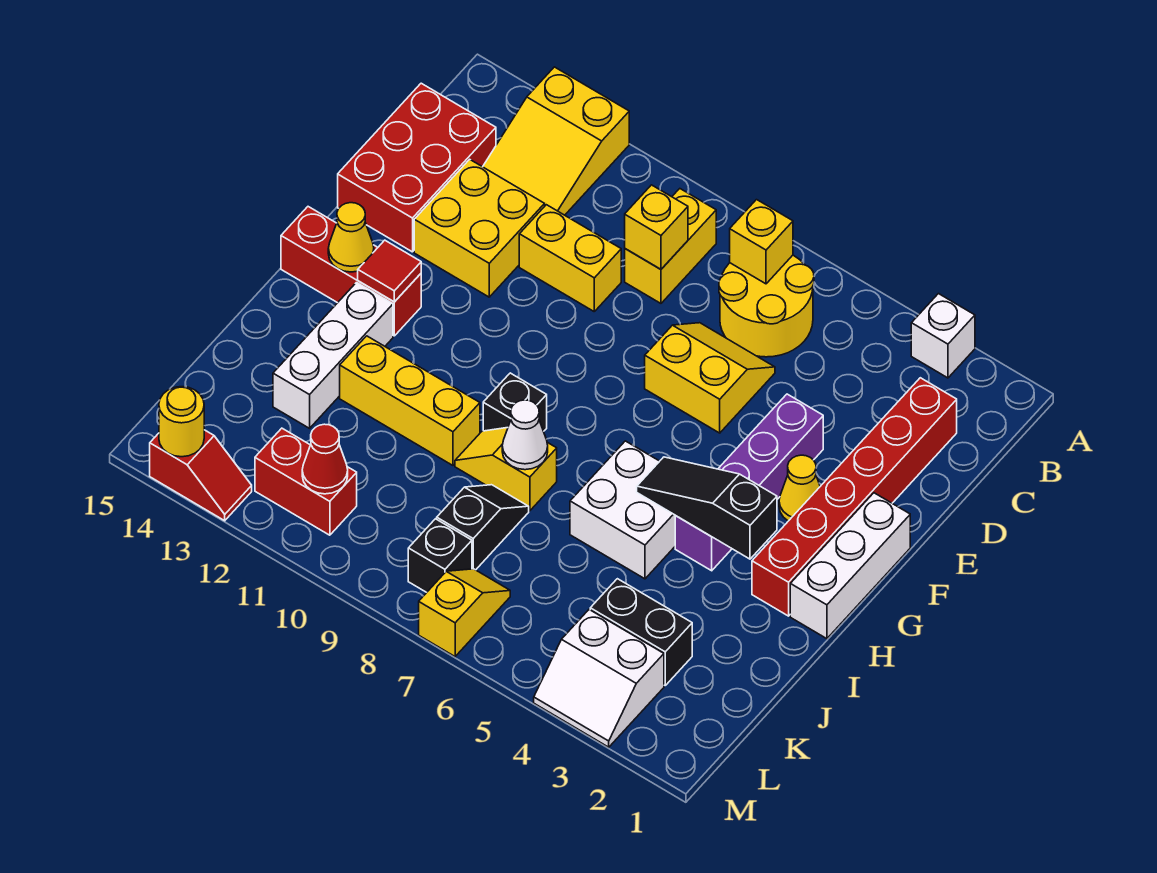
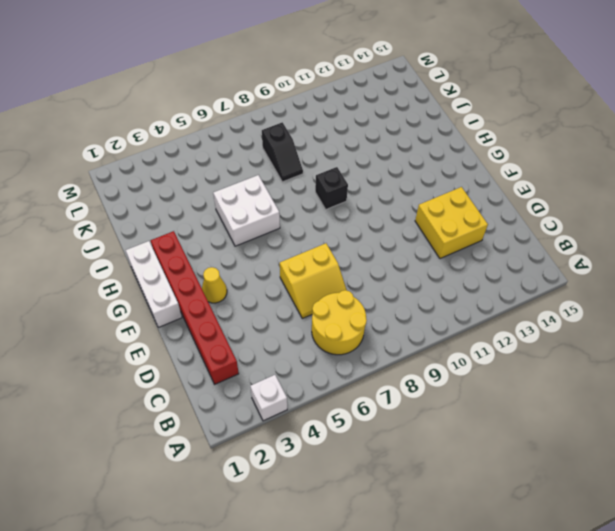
none -> yellow slope A12:C13 level 1 top A
none -> yellow brick B9:C9 level 1
none -> red brick C14:E15 level 1
none -> yellow brick D10:D11 level 1

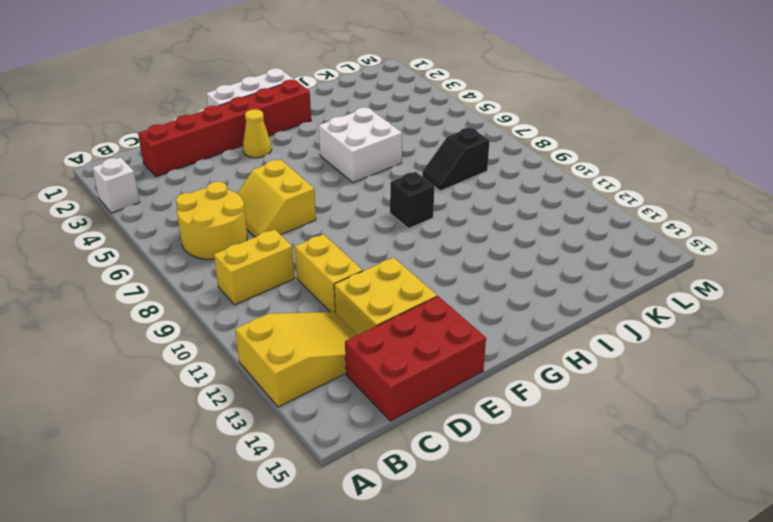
none -> purple brick E4:H4 level 1
none -> red brick G13:G15 level 1
none -> white brick H13:J13 level 1
none -> yellow slope I8:I9 level 1 top 8

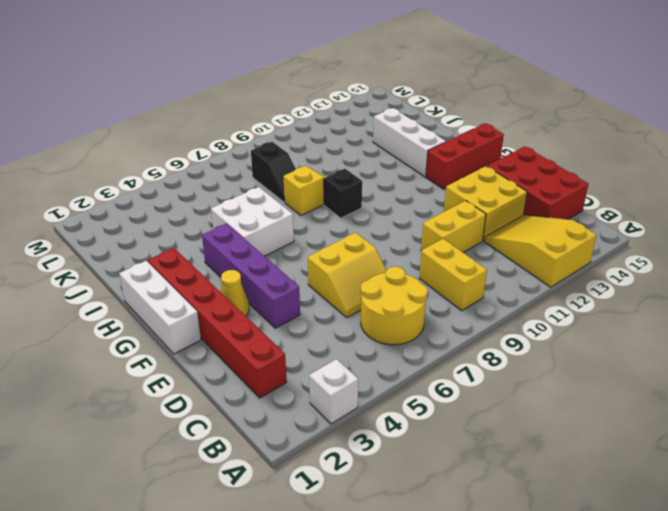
none -> yellow brick I10:I12 level 1
none -> black brick K3:K4 level 1
none -> white slope L3:M4 level 1 top L
none -> yellow slope L7:M7 level 1 top M

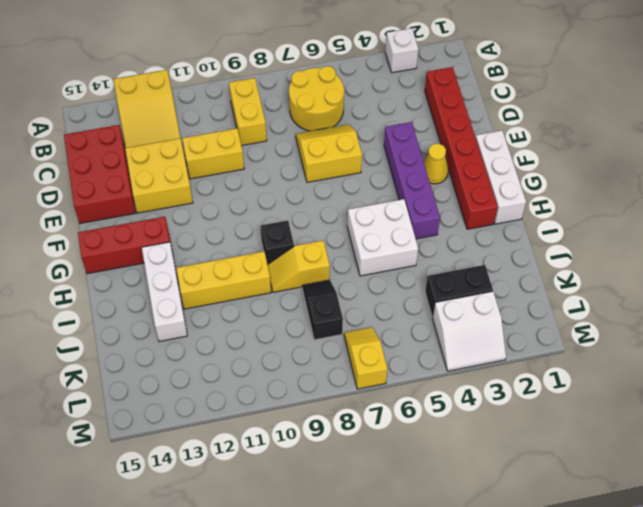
none -> black brick L8 level 1
none -> red brick L11:L12 level 1
none -> red slope M13:M14 level 1 top 14
none -> yellow brick B7 level 2

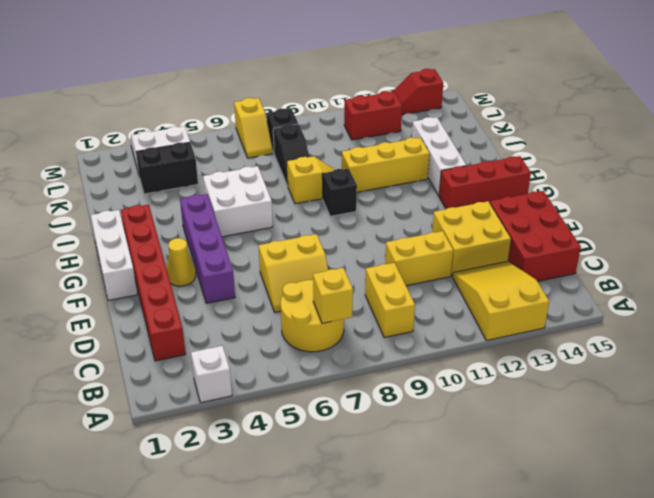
none -> yellow brick C9 level 2
none -> red tile G13 level 2
none -> yellow cone G14 level 2
none -> black slope H3:H5 level 2 top 3

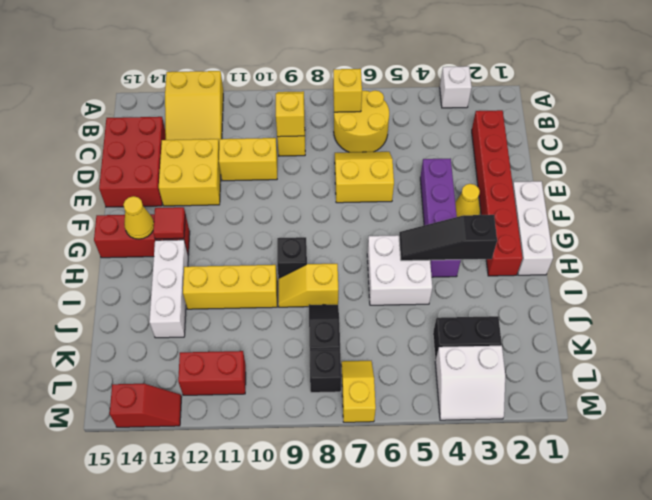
none -> white cone I8 level 2
none -> red cone L11 level 2
none -> yellow round brick M14 level 2

